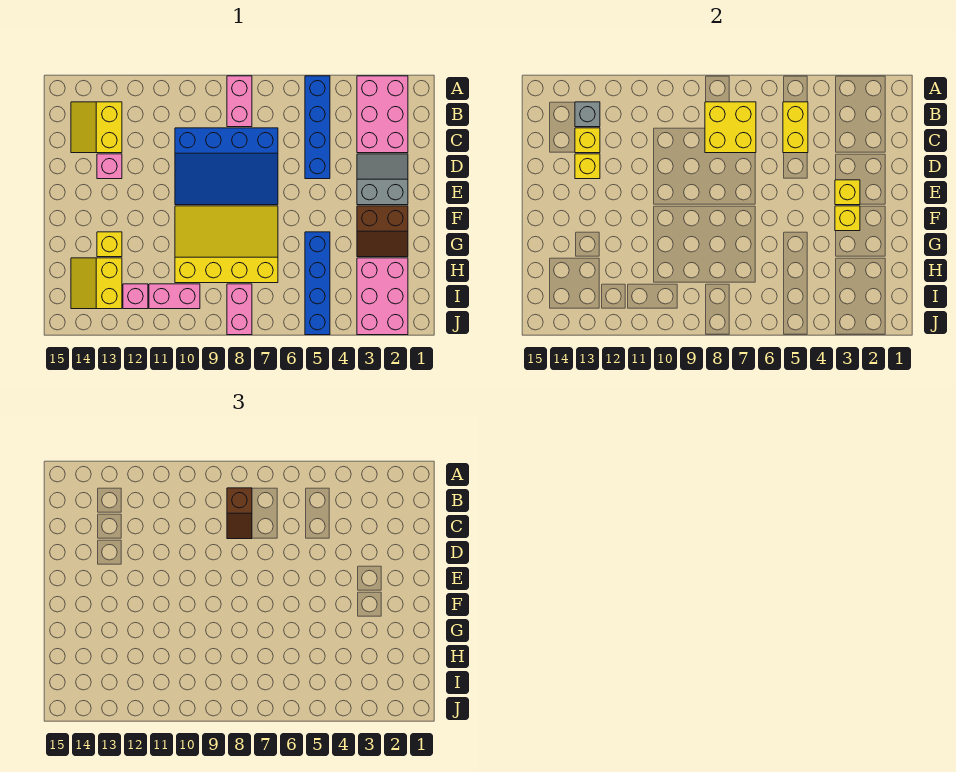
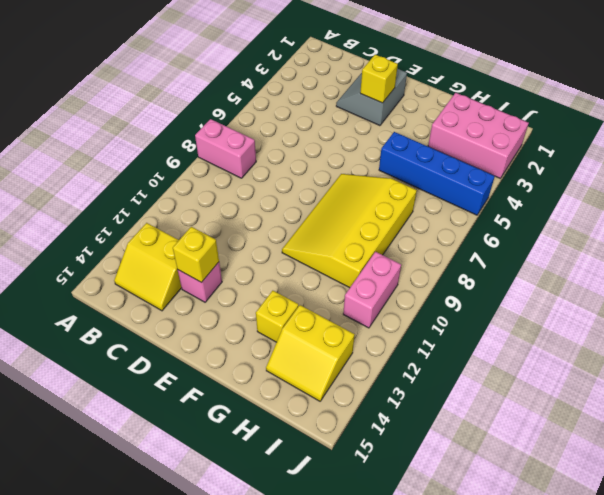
none -> pink brick A2:C3 level 1
none -> blue brick A5:D5 level 1
none -> blue slope C7:E10 level 1 top C

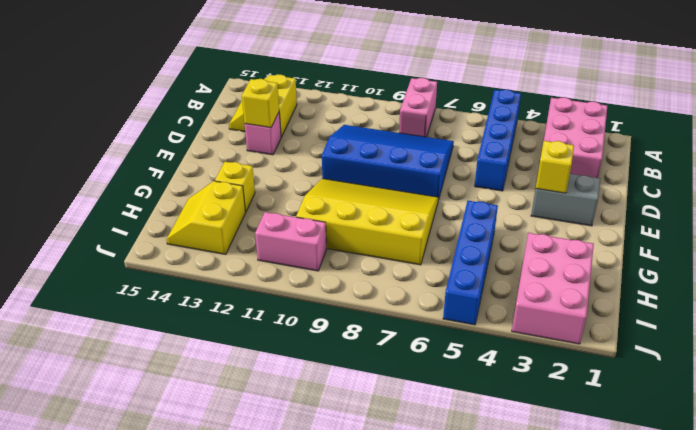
blue slope C7:E10 level 1 top E -> blue slope C7:E10 level 1 top C
none -> brown slope F2:G3 level 1 top F
none -> pink brick I8:J8 level 1
none -> pink brick I12 level 1

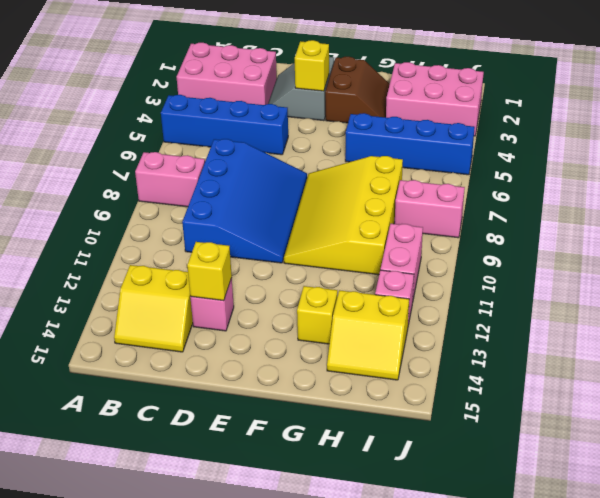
none -> yellow brick B5:C5 level 2
none -> yellow brick B7:C8 level 2
none -> grey brick B13 level 2

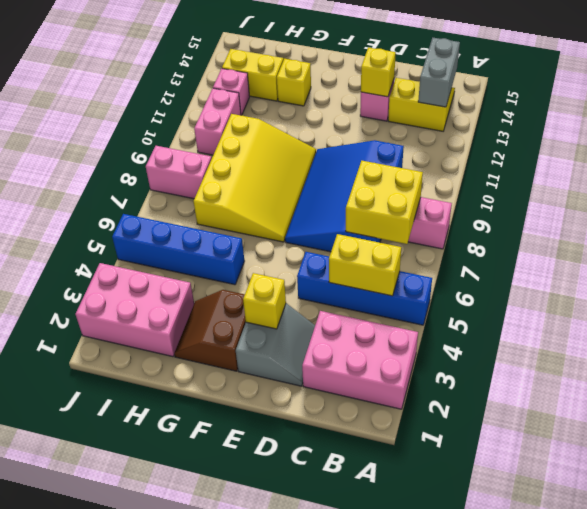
grey brick B13:B14 level 2 -> grey brick B13 level 2
none -> yellow brick C13 level 2
none -> yellow brick F3 level 2
none -> brown slope B8:C8 level 3 top B

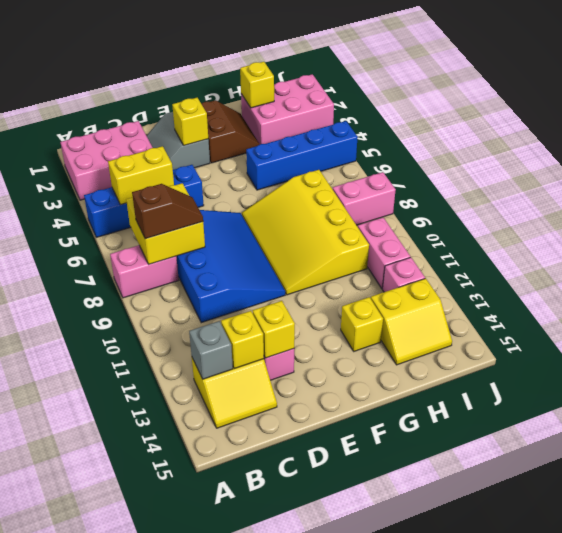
yellow brick H2 level 2 -> yellow brick F3 level 2

